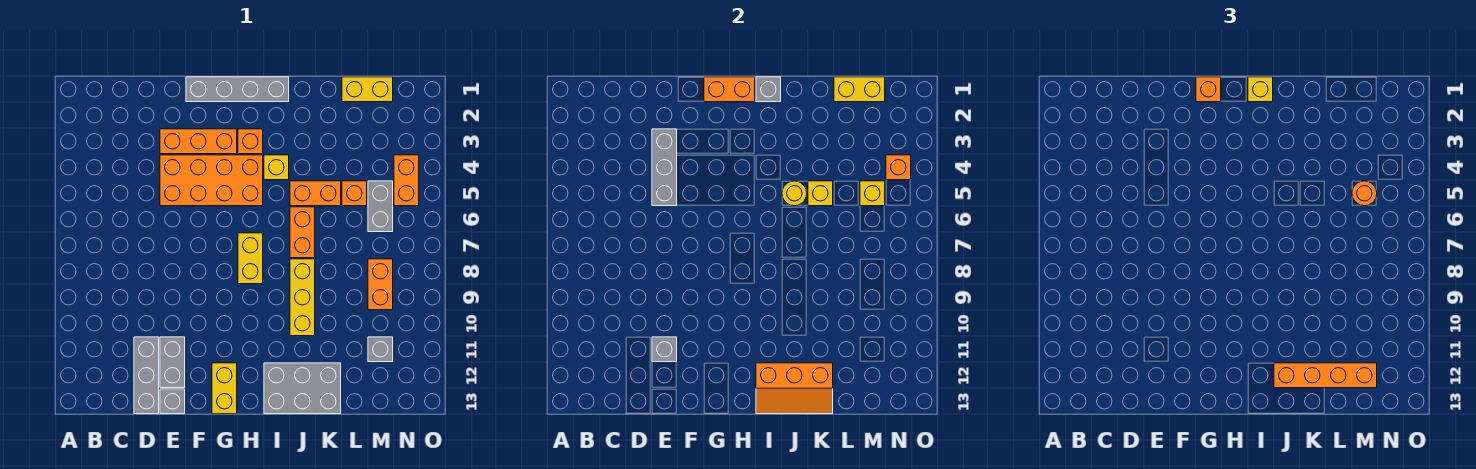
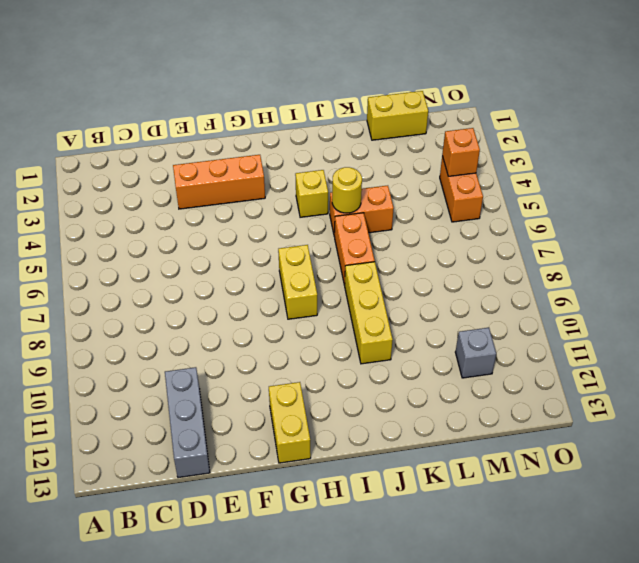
none -> orange brick E4:H5 level 1
none -> grey brick E11:E12 level 1
none -> grey brick E13 level 1
none -> grey brick F1:I1 level 1

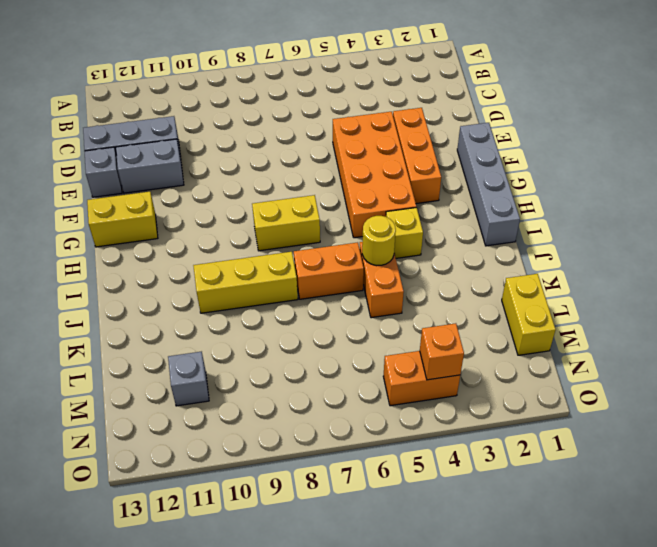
none -> orange brick H3 level 1
none -> grey brick I12:K13 level 1
none -> orange brick L5 level 1
none -> grey brick M5:M6 level 1

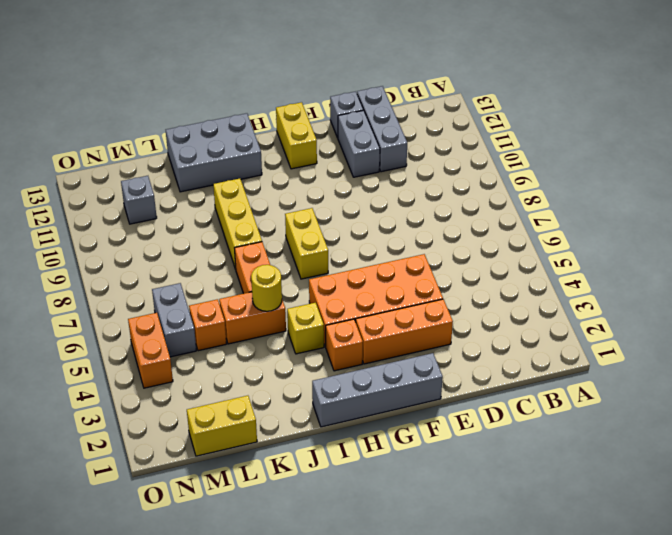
none -> orange brick M8:M9 level 1
none -> grey brick E3:E5 level 2
none -> grey brick E11 level 2
none -> orange brick G1:H1 level 2

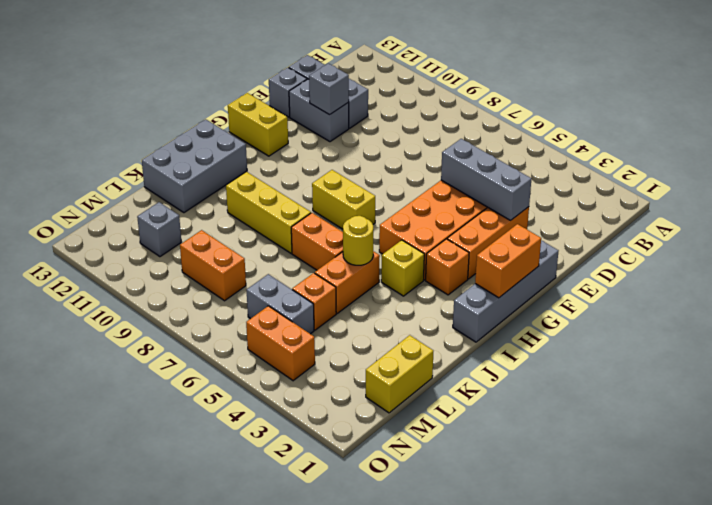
none -> grey brick I1 level 2
none -> orange slope I12:K13 level 2 top 12
none -> yellow brick K5 level 2
none -> yellow brick L1:M1 level 2

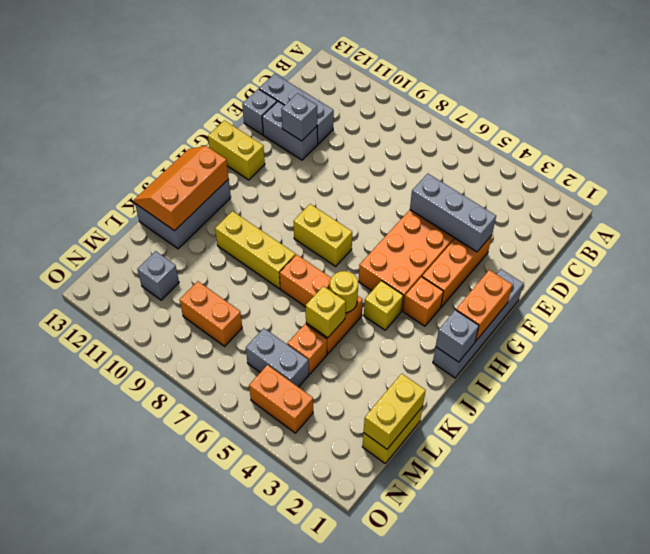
none -> yellow brick M5 level 2
none -> orange brick N4 level 2
none -> orange brick G1 level 3
none -> yellow brick I1 level 3

